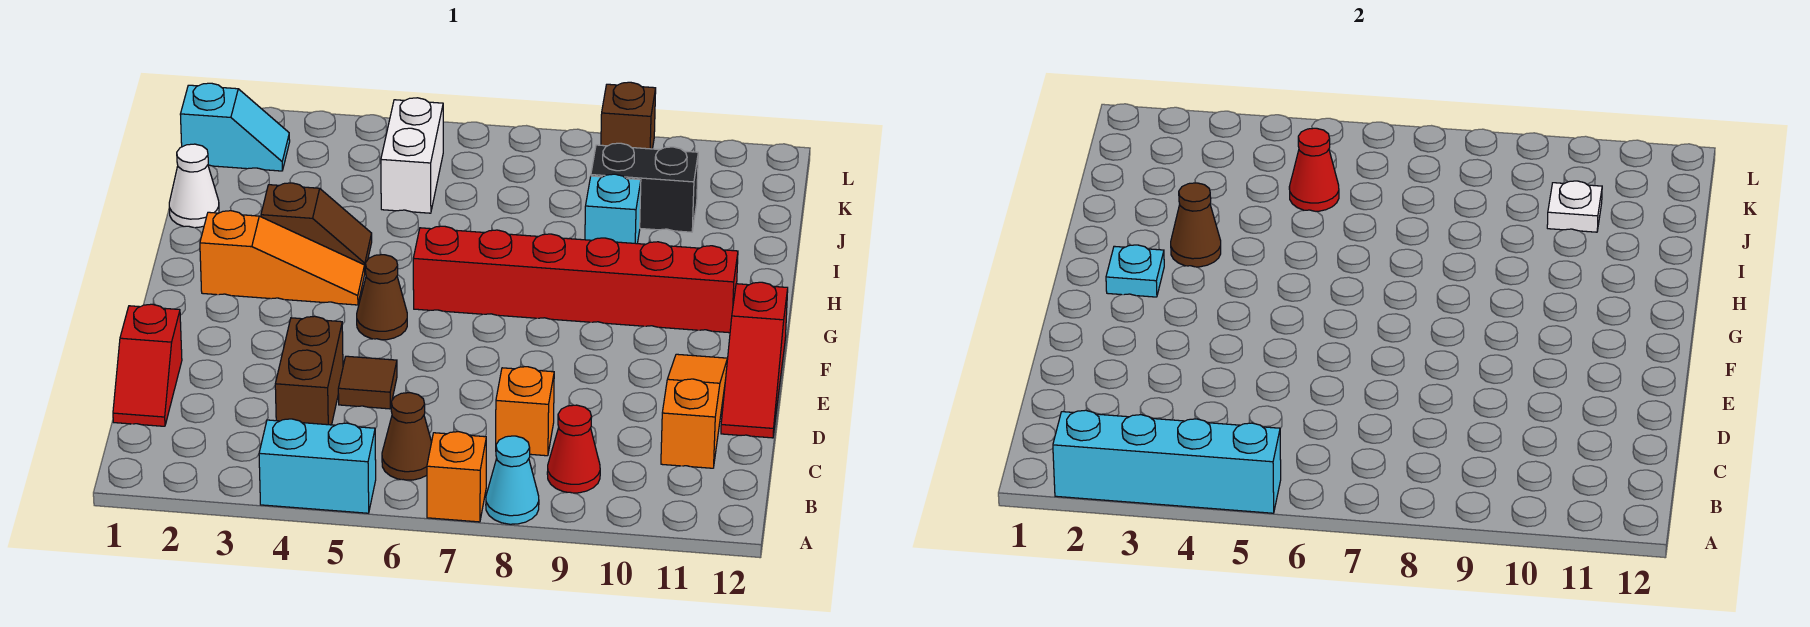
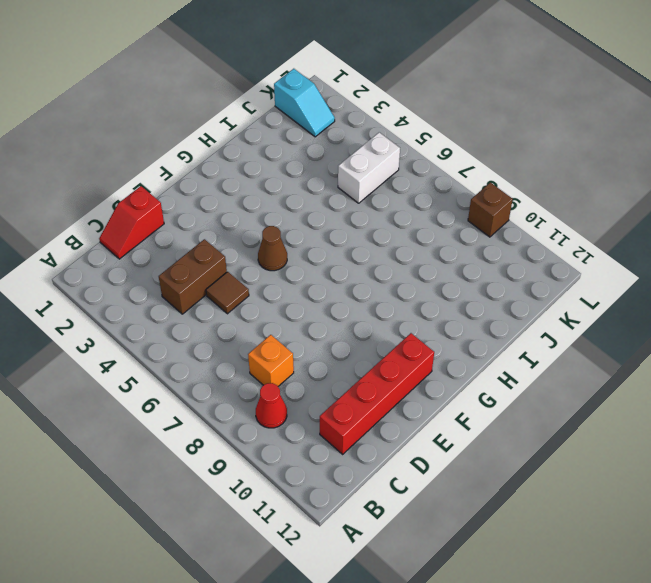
red brick C11:F11 level 1 -> orange slope C11:E11 level 1 top C
none -> cyan brick A4:A5 level 1
none -> orange brick A7 level 1
none -> cyan cone A8 level 1

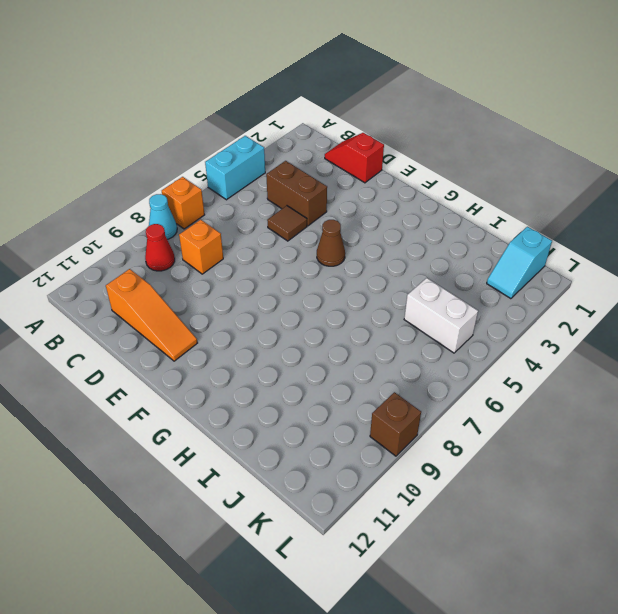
none -> brown cone B6 level 1
none -> red slope D12:F12 level 1 top F
none -> orange slope G2:G4 level 1 top 2

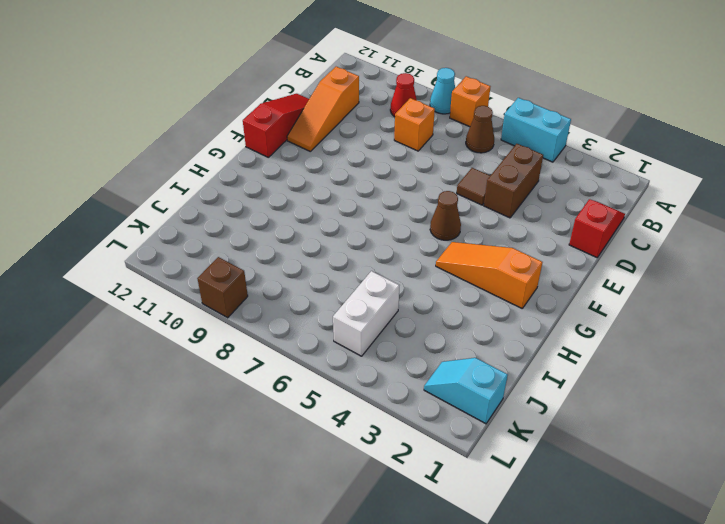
none -> red brick G6:G11 level 1
none -> brown slope H3:H4 level 1 top 3
none -> white cone I1 level 1

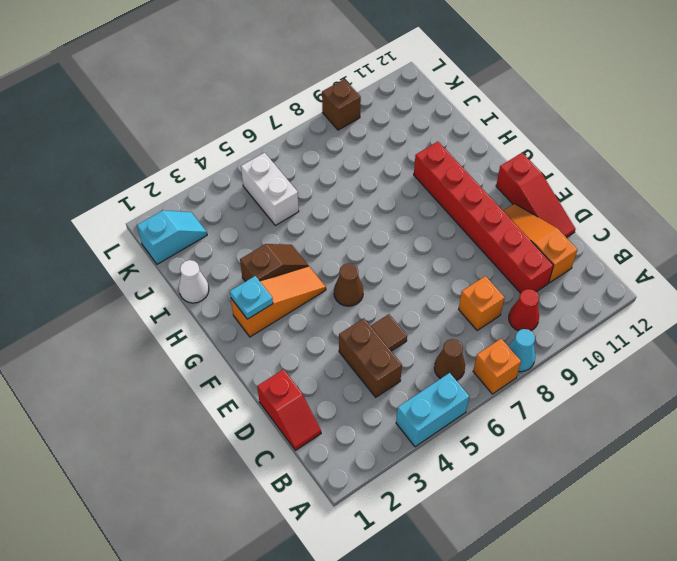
red brick C10:H10 level 1 -> red brick G6:G11 level 1
none -> cyan brick I9 level 1
none -> black brick J9:J10 level 1
none -> cyan brick A2:A5 level 2

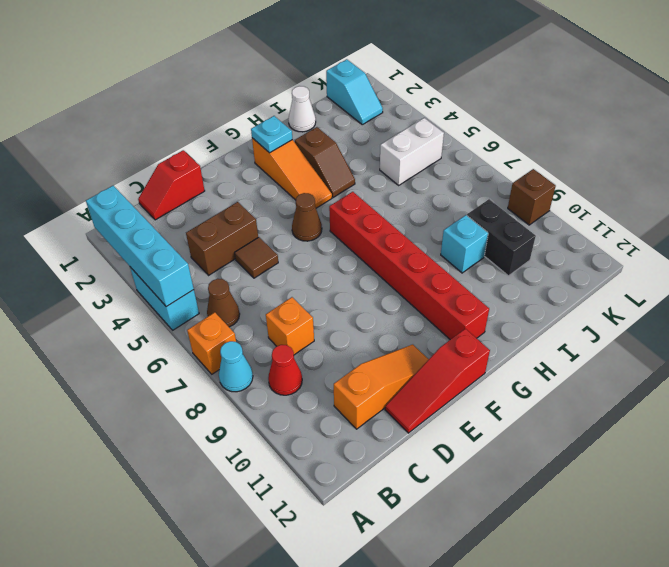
none -> brown cone H3 level 2
none -> red cone J5 level 2
none -> white plate J10 level 2

